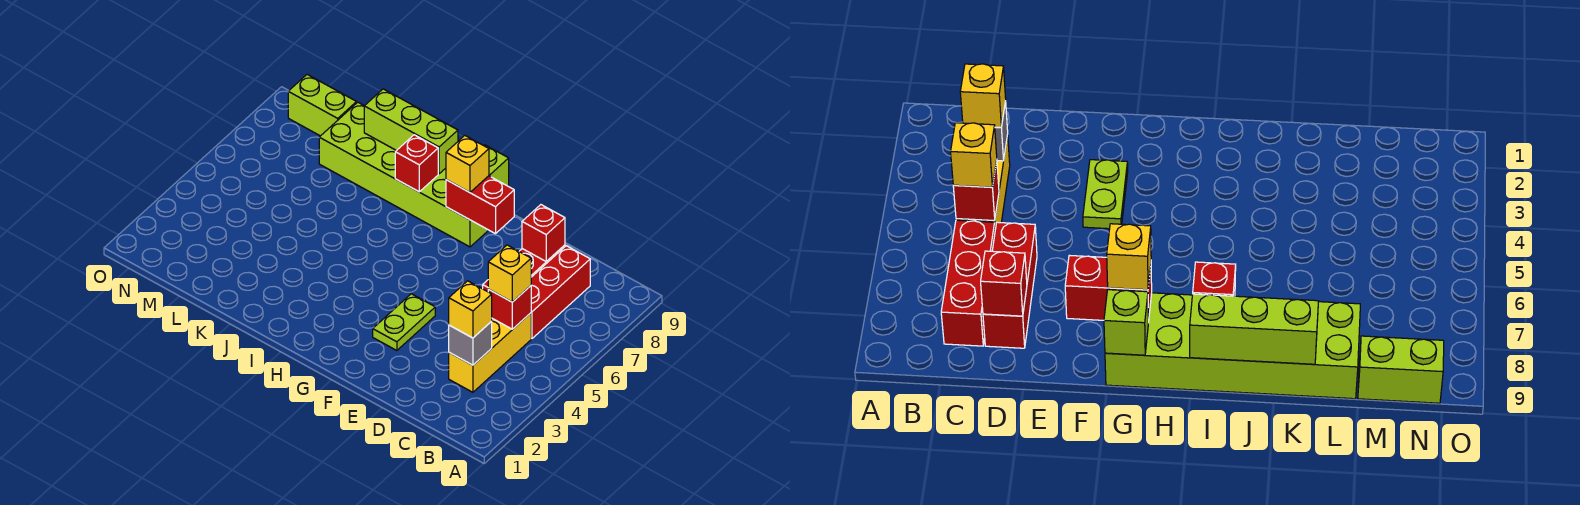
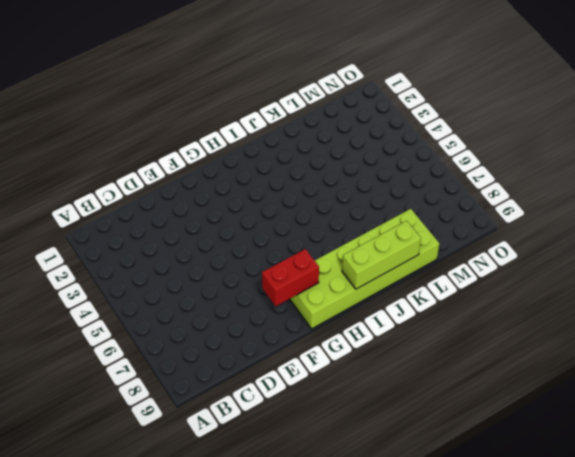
none -> yellow brick C3:C5 level 1
none -> red brick C6:C8 level 1
none -> red brick D6:D8 level 1

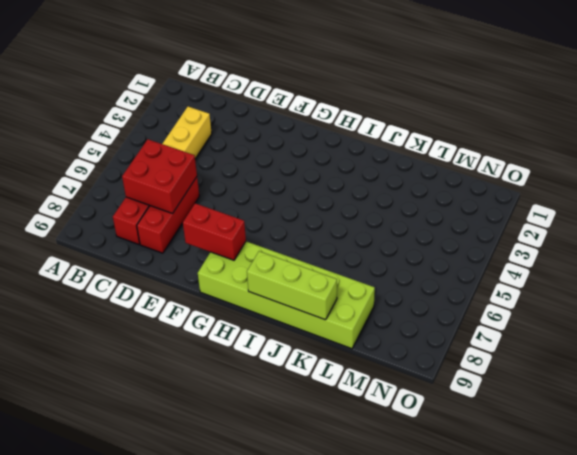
red brick C6:D7 level 2 -> none
none -> lime plate F3:F4 level 1
none -> lime brick M9:N9 level 1
none -> grey brick C3 level 2

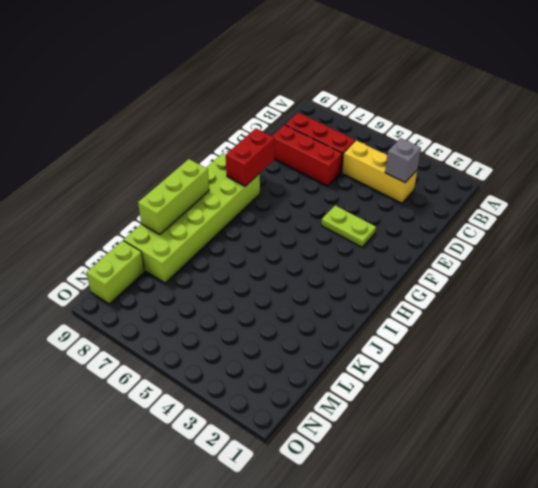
none -> red brick C5 level 2
none -> red brick D8 level 2
none -> lime brick G9 level 2

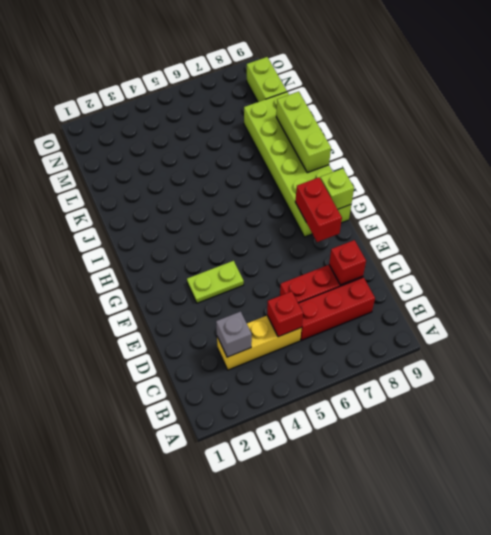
none -> red brick I8 level 2
none -> yellow brick C3 level 3
none -> yellow brick C5 level 3

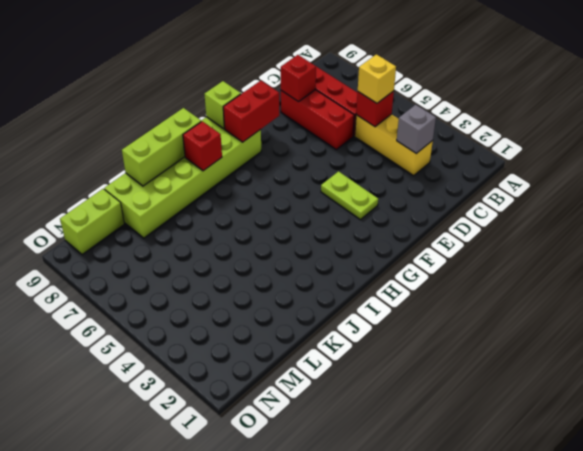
none -> yellow brick C3 level 3
none -> yellow brick G8 level 3

